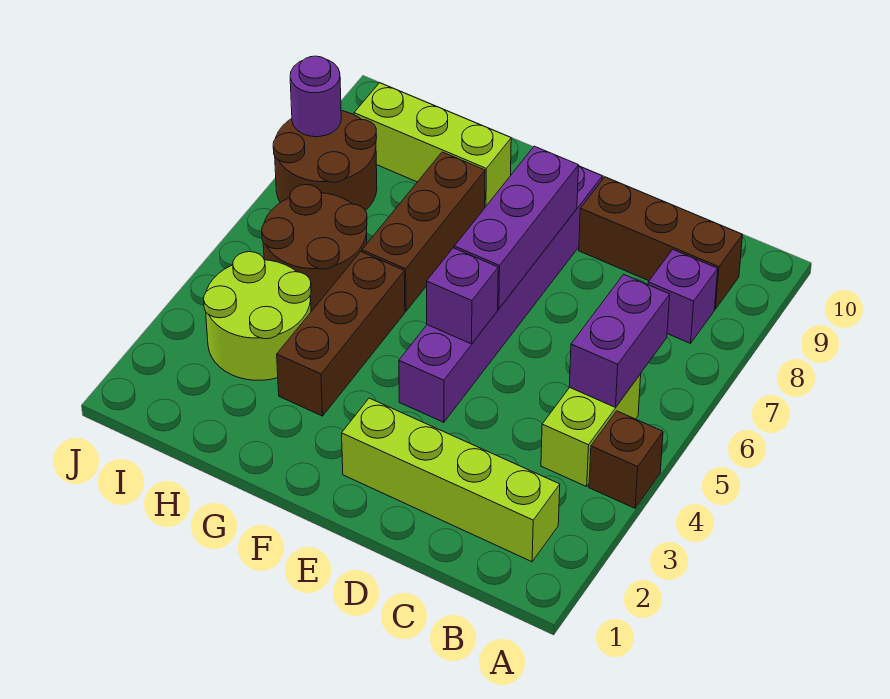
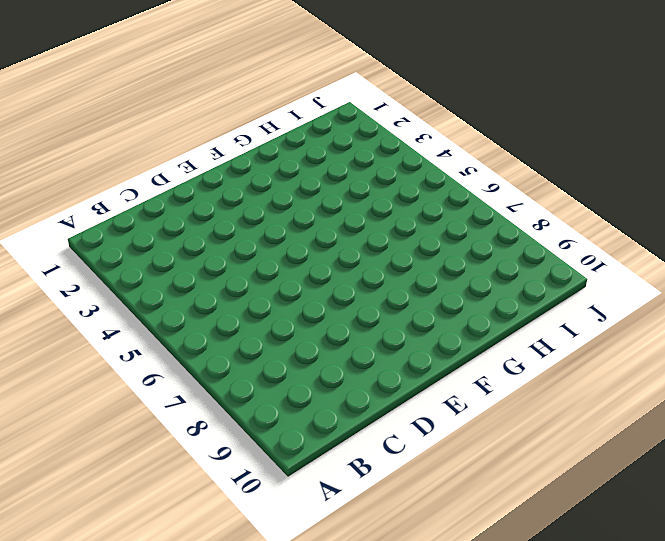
none -> brown brick A4 level 1
none -> lime brick B2:E2 level 1
none -> lime brick B4:B5 level 1

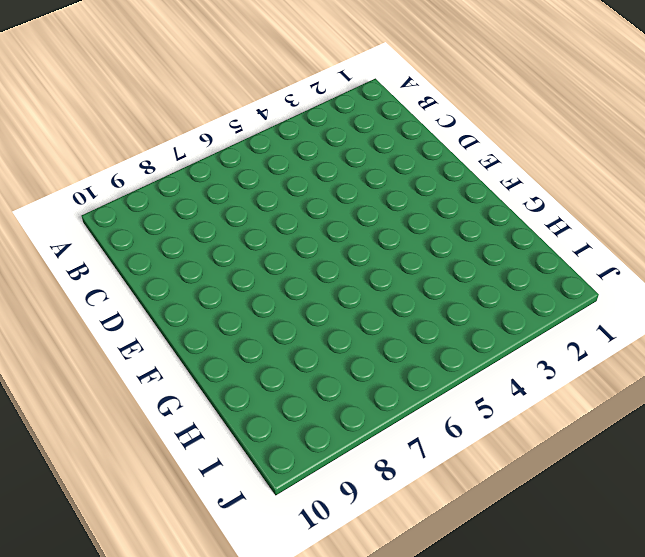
none -> brown brick A4 level 1
none -> lime brick B2:E2 level 1
none -> lime brick B4:B5 level 1

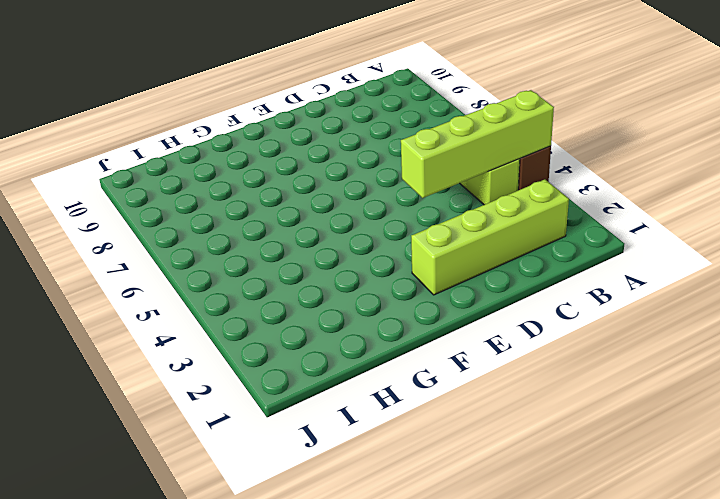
lime brick A4:D4 level 2 -> none
none -> purple brick B8 level 1
none -> brown brick B9:D9 level 1
none -> purple brick E4:E9 level 1

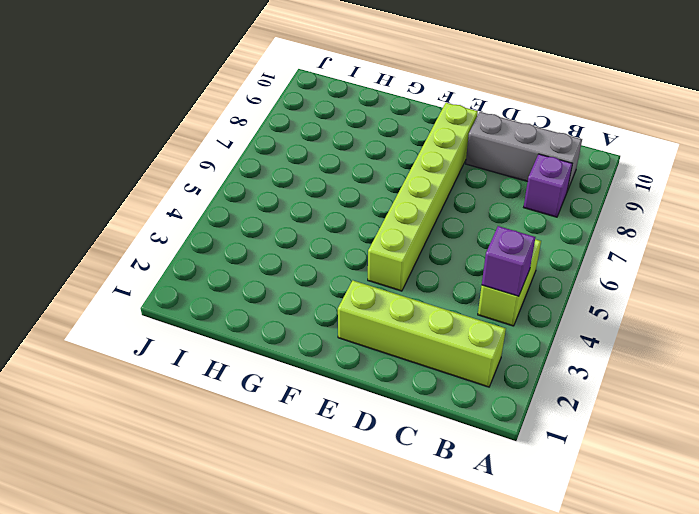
purple brick B4 level 2 -> purple brick E5 level 2
grey brick B9:D9 level 1 -> brown brick B9:D9 level 1
lime brick E4:E9 level 1 -> purple brick E4:E9 level 1
none -> brown brick A4 level 1
none -> brown brick G3:G5 level 1
none -> brown brick G6:G8 level 1

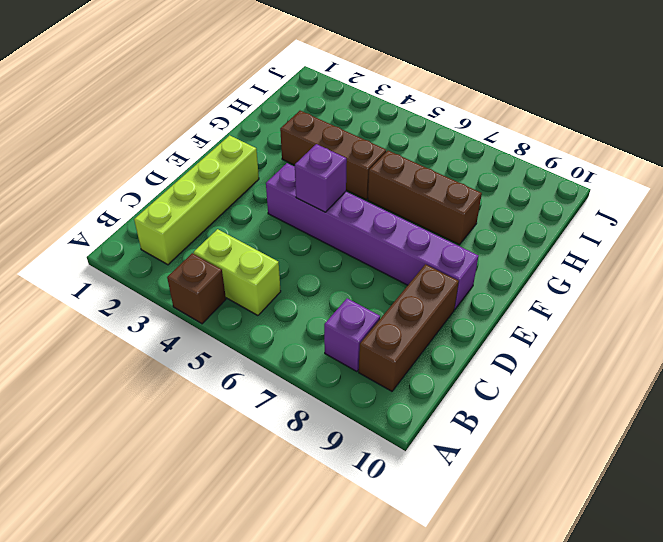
none -> lime brick G9:I9 level 1
none -> lime round brick H3:I4 level 1
none -> brown round brick H5:I6 level 1

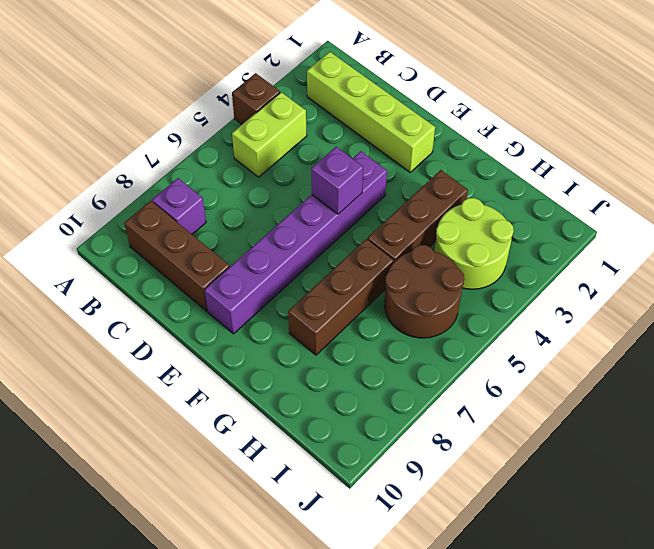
none -> lime brick G9:I9 level 1
none -> brown round brick I7:J8 level 1
none -> purple brick B5:B6 level 2

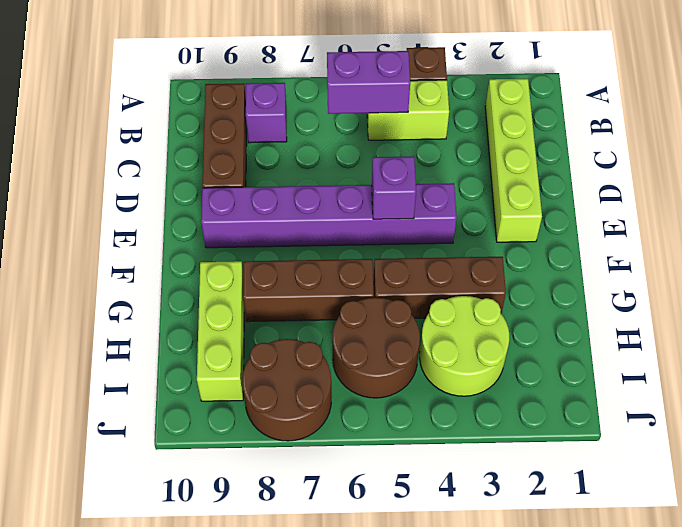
none -> purple brick E6:E8 level 2
none -> purple round brick J8 level 2

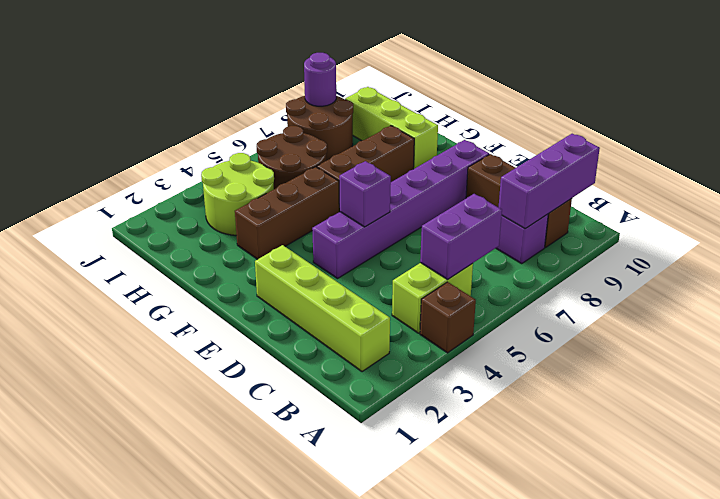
purple brick B8:B10 level 2 -> purple brick E6:E8 level 2

